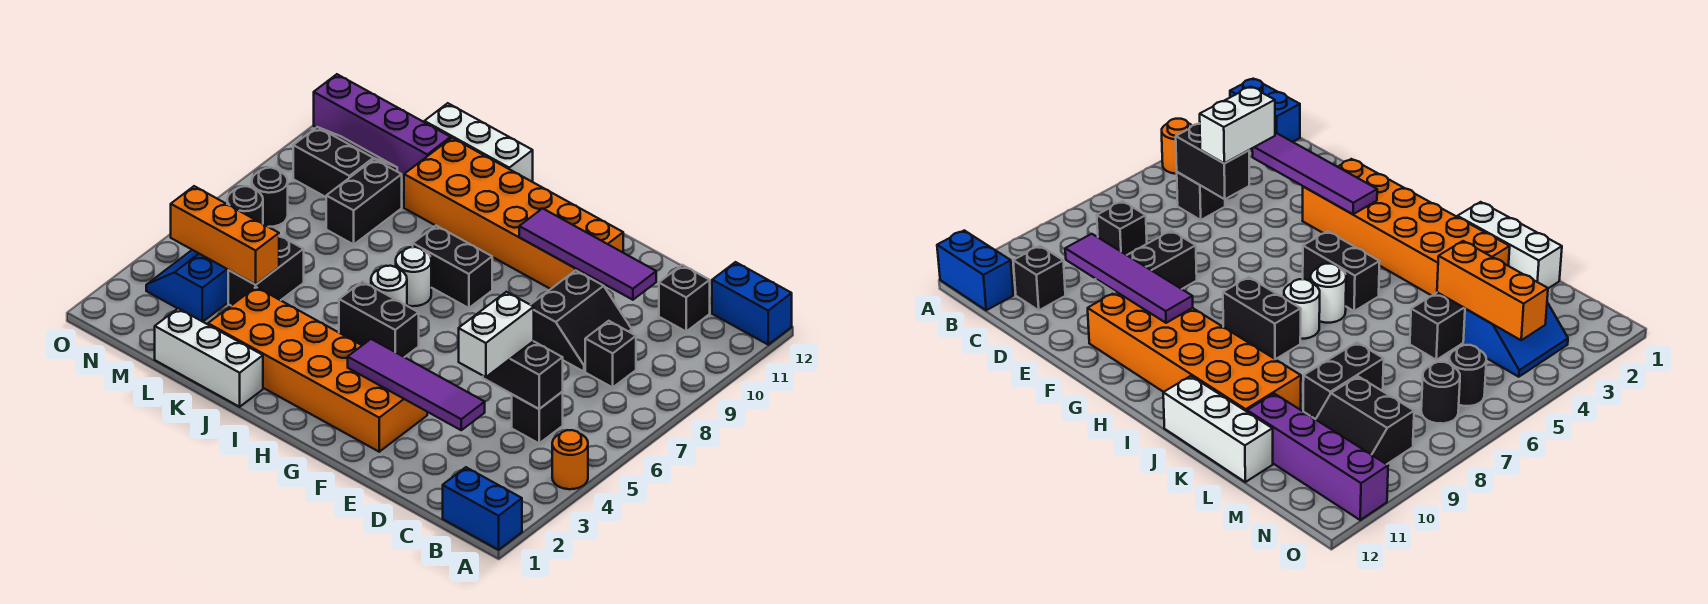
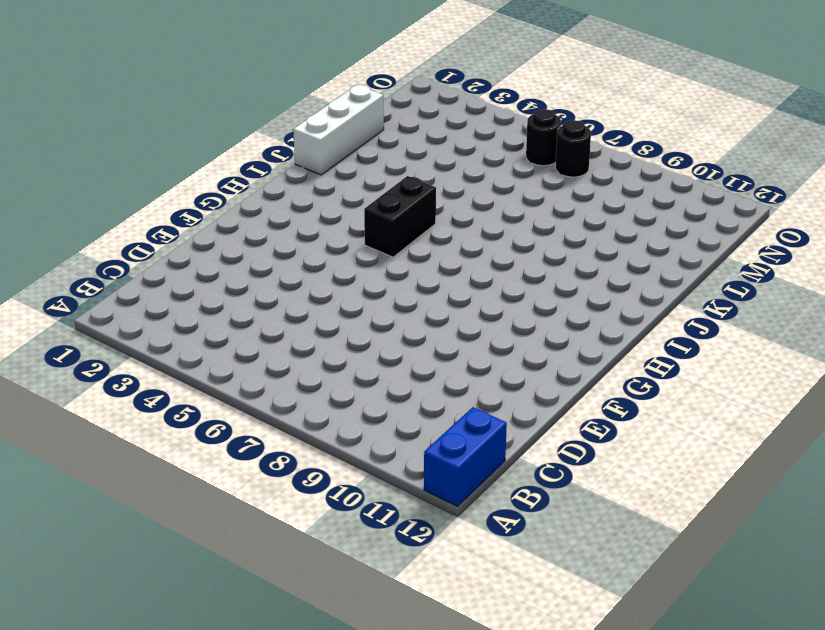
none -> blue brick A1:B1 level 1
none -> orange round brick A4 level 1
none -> black brick C5 level 1

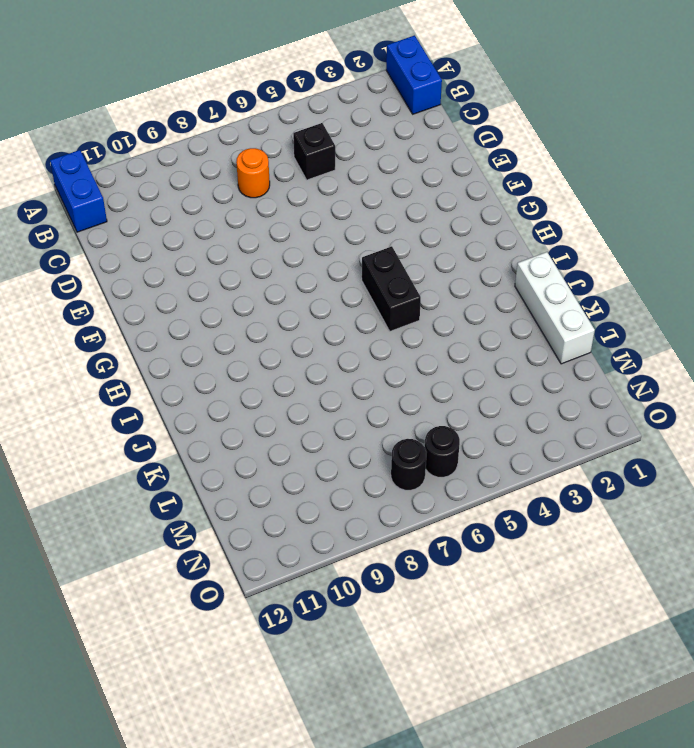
orange round brick C7 level 1 -> orange round brick A4 level 1
none -> black brick C8 level 1
none -> black brick C11 level 1
none -> black slope D8:E9 level 1 top E

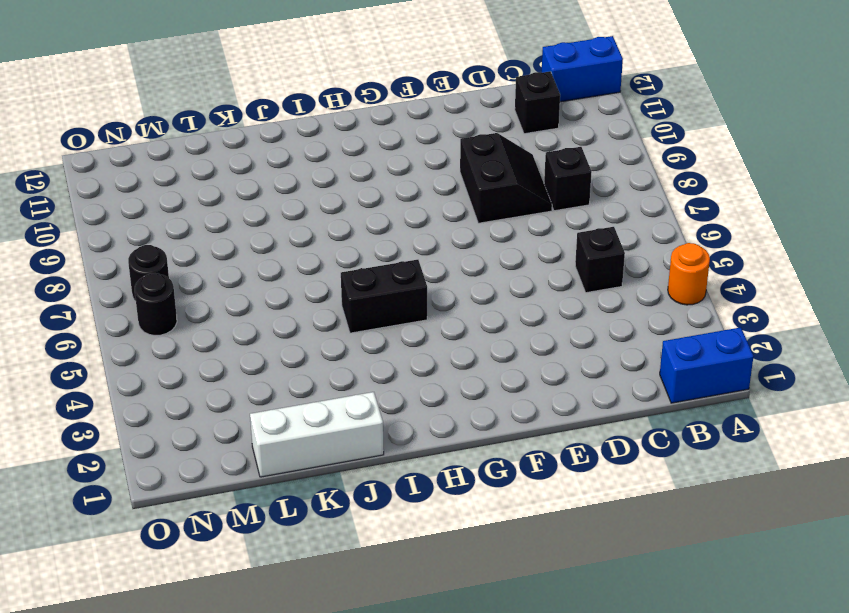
none -> orange brick F2:K3 level 1
none -> orange brick F10:K11 level 1
none -> black brick H8:I8 level 1

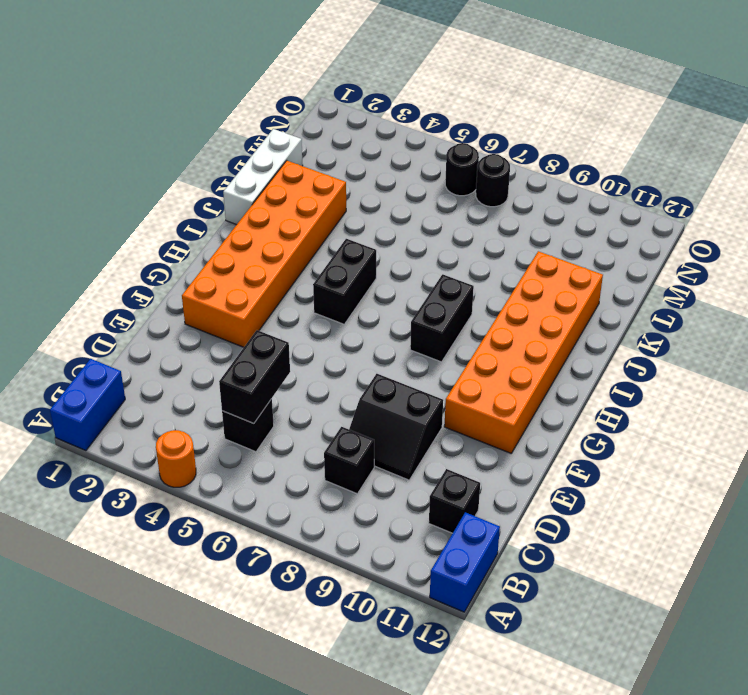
none -> white round brick I6 level 1
none -> white round brick I7 level 1
none -> white brick J12:L12 level 1

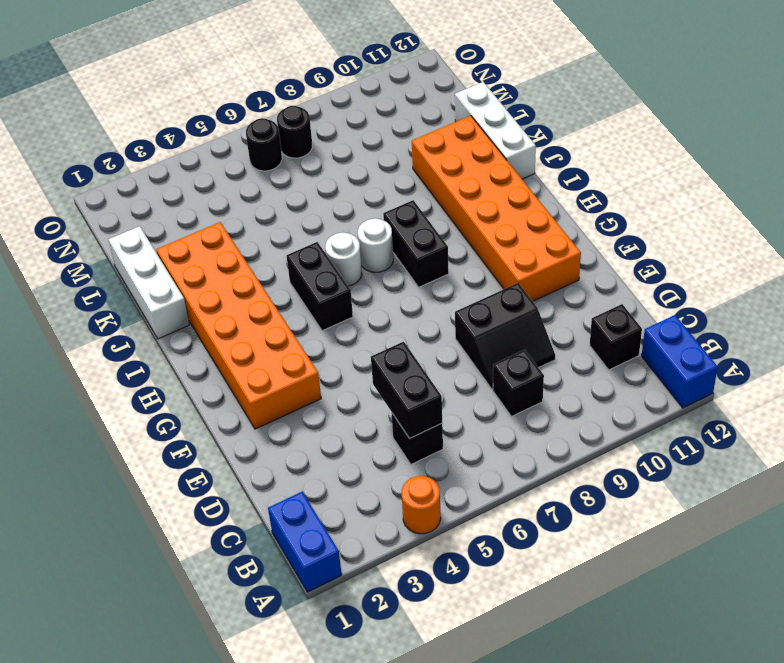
none -> black brick L4:L5 level 1
none -> black brick L8:L9 level 1
none -> purple brick L11:O11 level 1

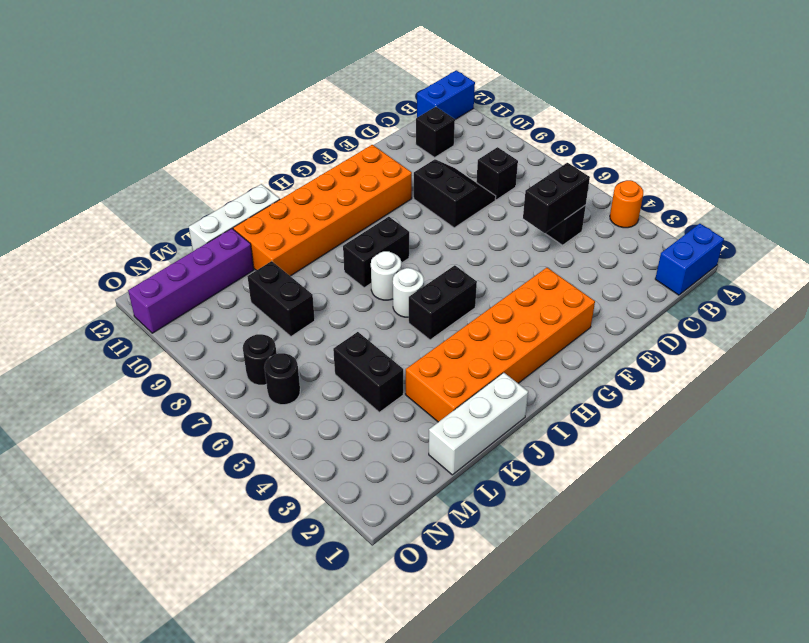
none -> blue slope M3:N4 level 1 top M
none -> black slope M9:N10 level 1 top 9
none -> purple tile D3:G3 level 2

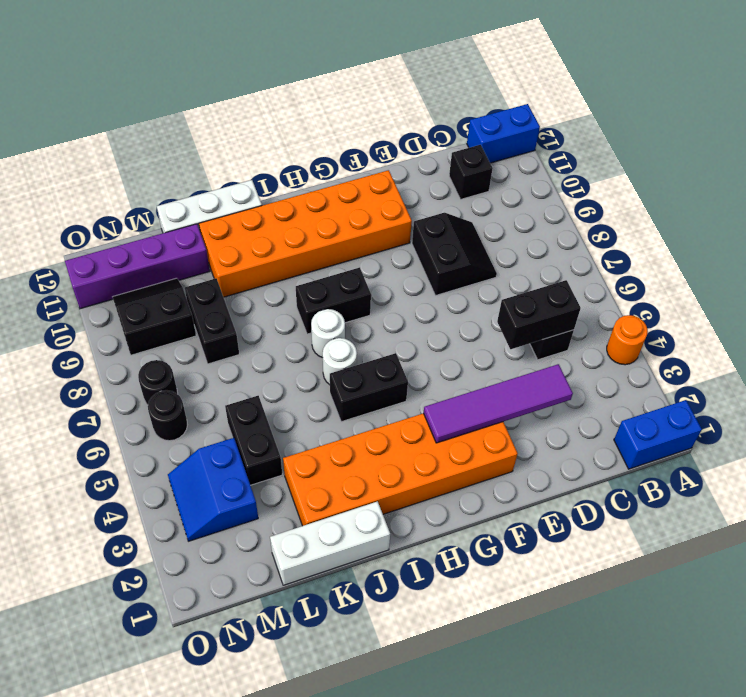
none -> black brick C8 level 1
none -> purple tile D10:G10 level 2
none -> orange brick L4:N4 level 2

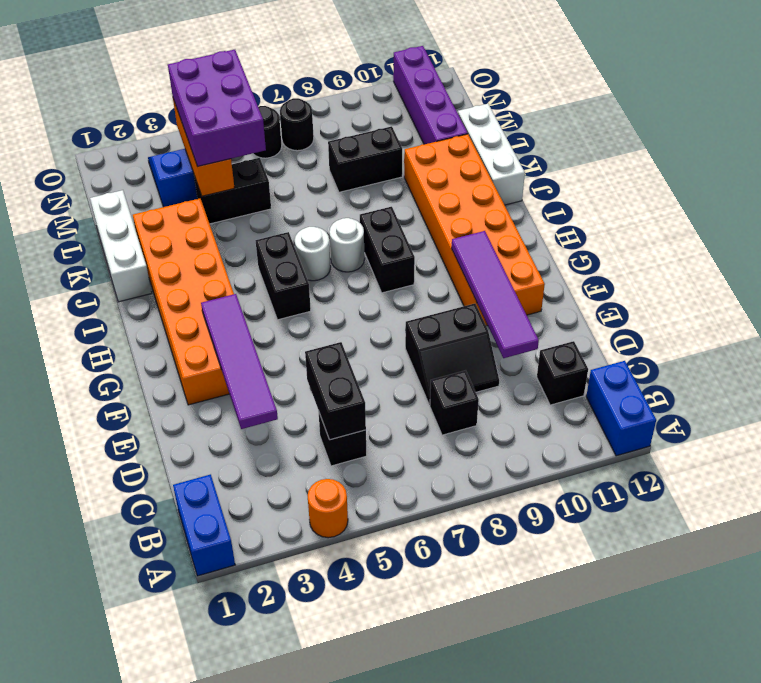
purple brick L4:N5 level 3 -> none
none -> black slope M9:N10 level 1 top 9
none -> white brick D4:D5 level 3

